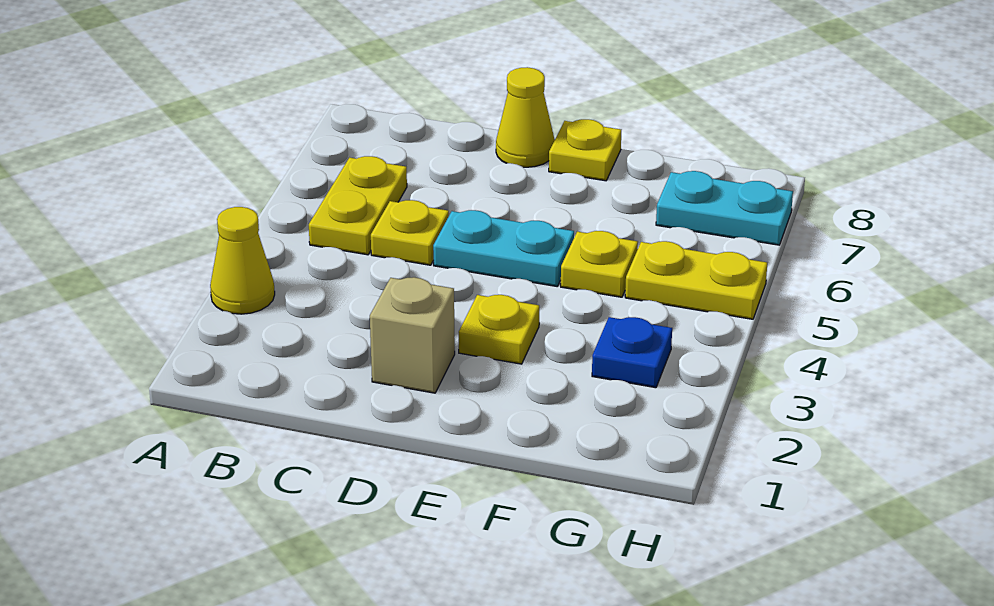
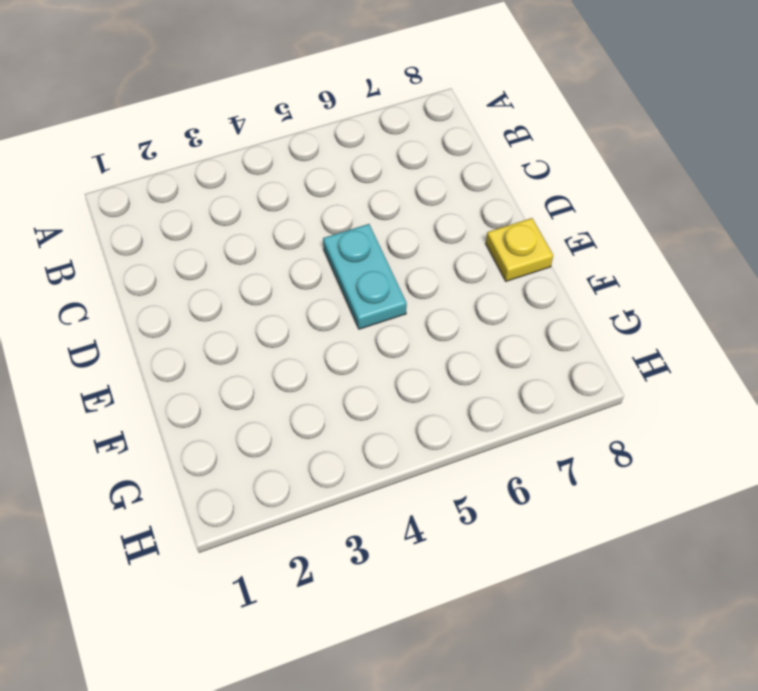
none -> yellow cone A3 level 1
none -> yellow plate B5:B6 level 1
none -> yellow plate C5 level 1

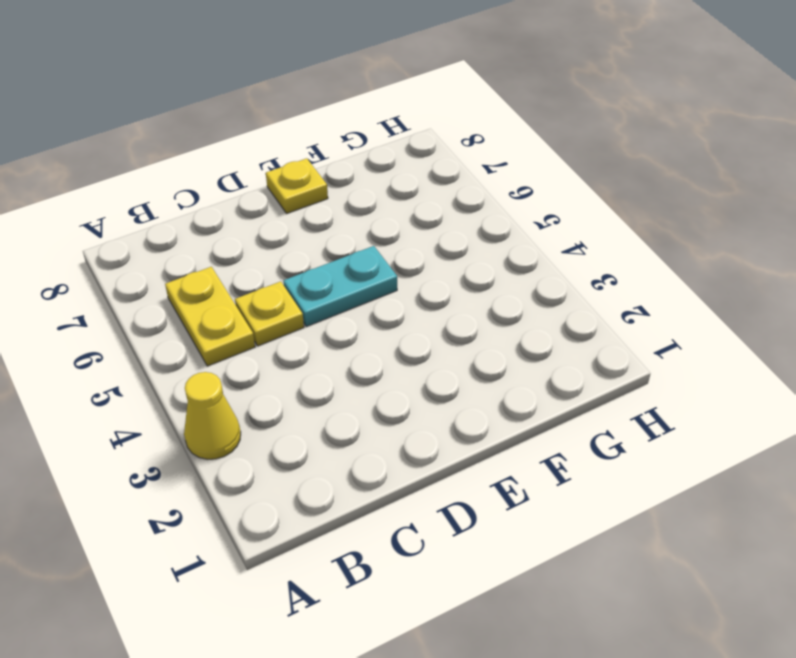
none -> tan brick D2 level 1
none -> yellow cone D8 level 1
none -> yellow plate E3 level 1

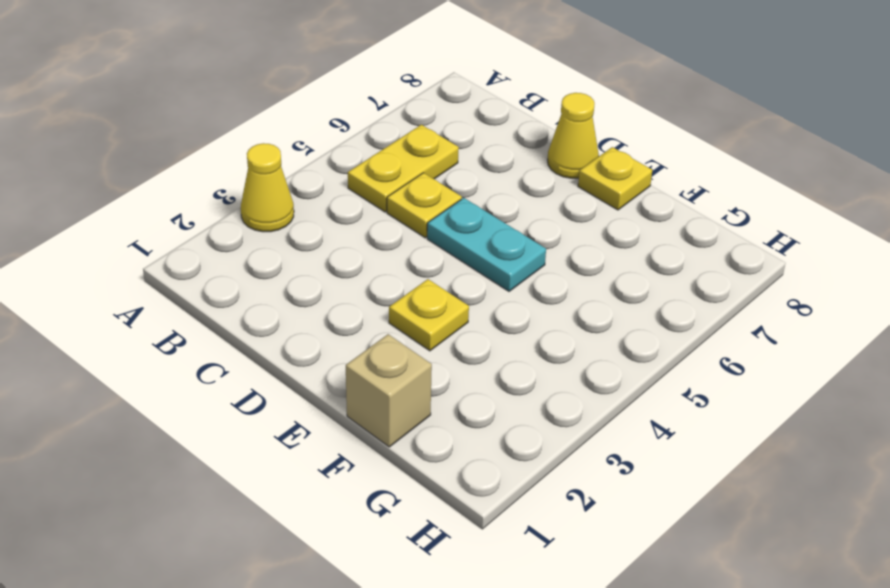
tan brick F1 level 1 -> tan brick D2 level 1
none -> yellow plate F5 level 1
none -> blue plate G3 level 1
none -> yellow plate G5:H5 level 1

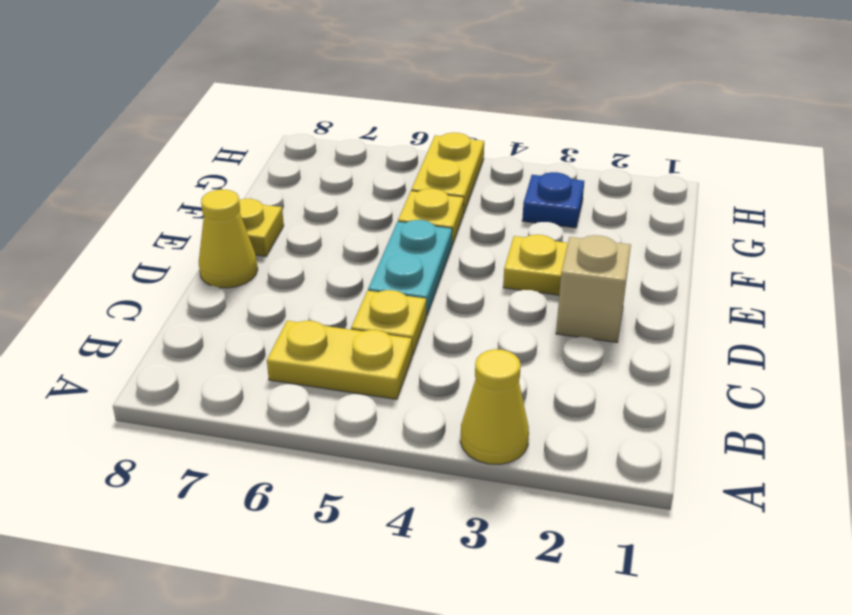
none -> cyan plate G7:H7 level 1

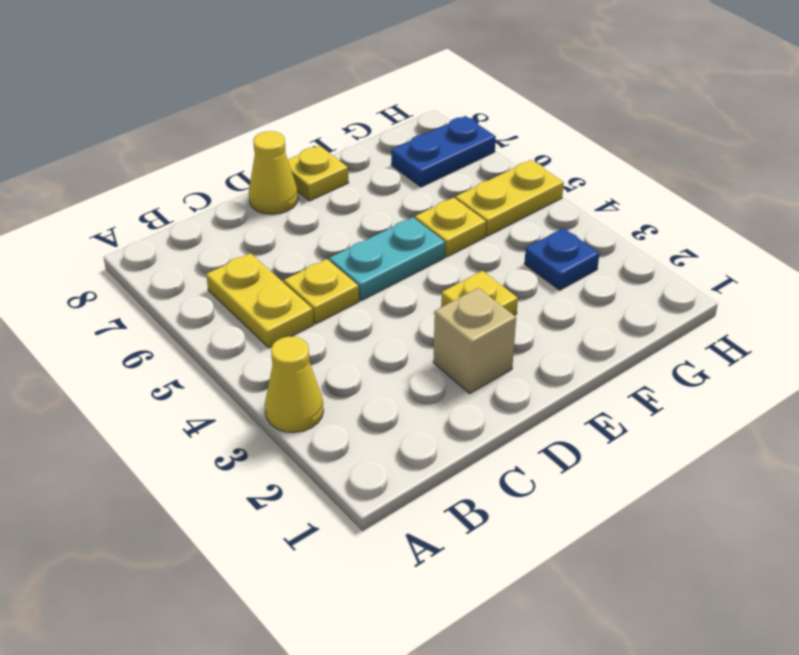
blue plate G7:H7 level 1 -> cyan plate G7:H7 level 1

